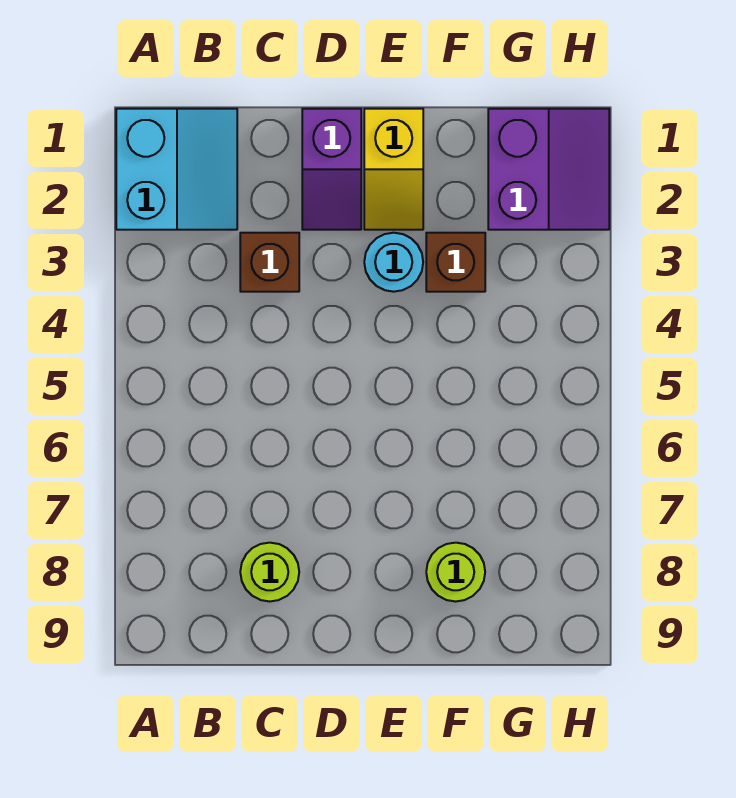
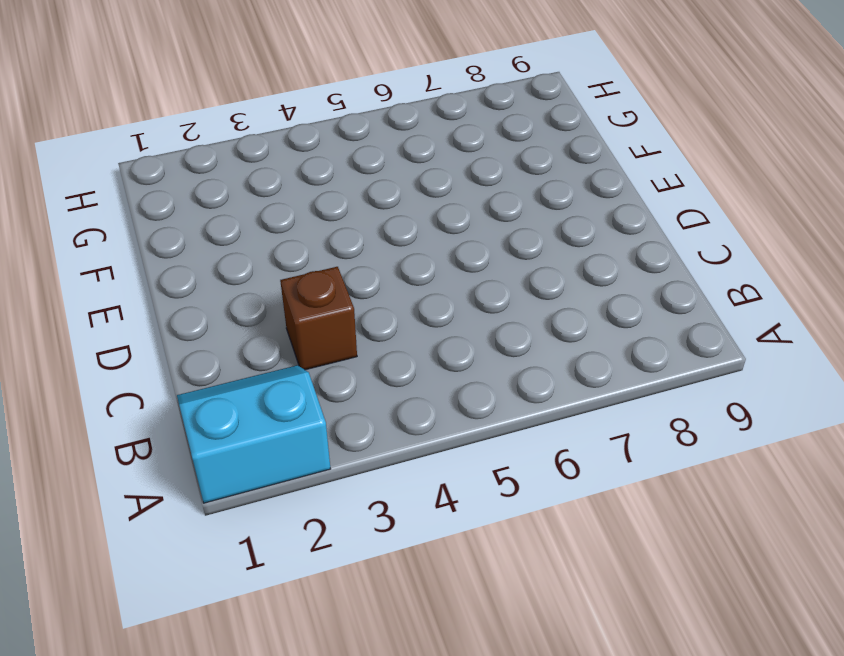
none -> lime round brick C8 level 1
none -> purple slope D1:D2 level 1 top 1

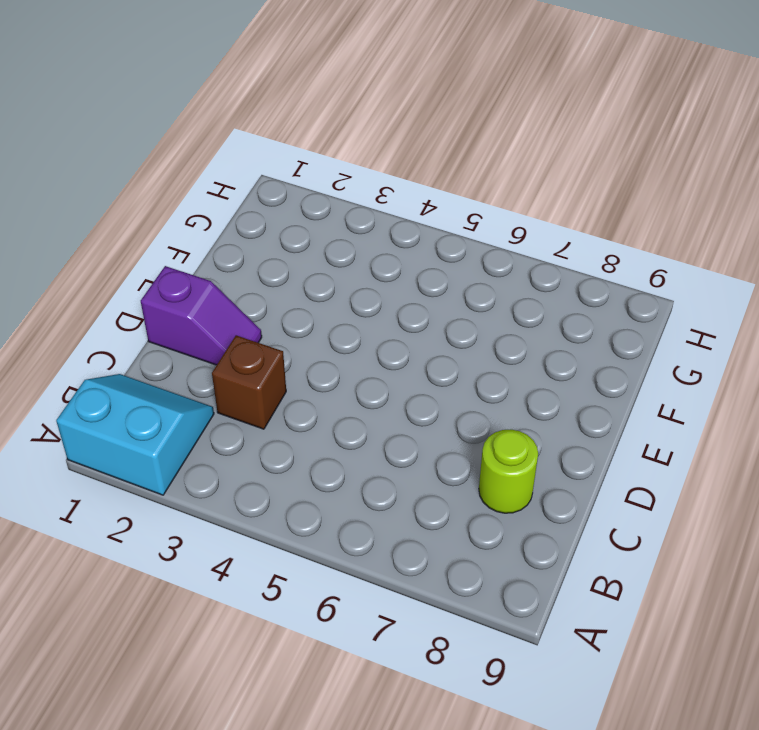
none -> yellow slope E1:E2 level 1 top 1
none -> cyan round brick E3 level 1

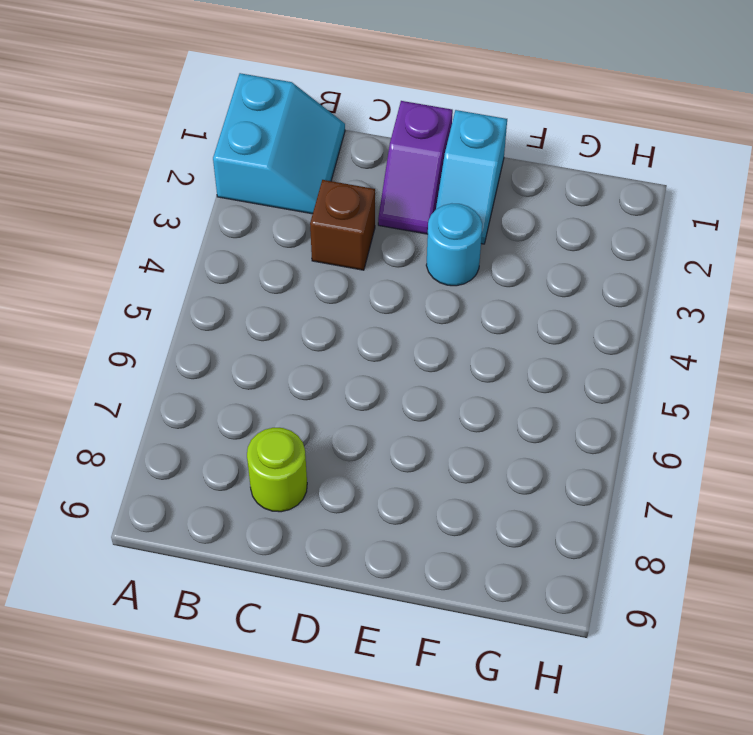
cyan slope E1:E2 level 1 top 1 -> yellow slope E1:E2 level 1 top 1
none -> brown brick F3 level 1
none -> lime round brick F8 level 1

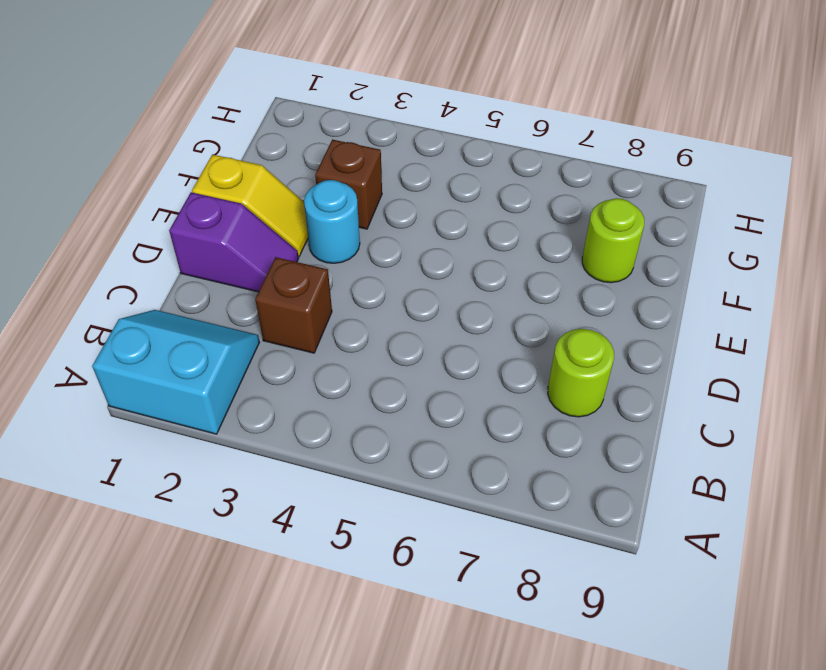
none -> purple slope G1:H2 level 1 top G

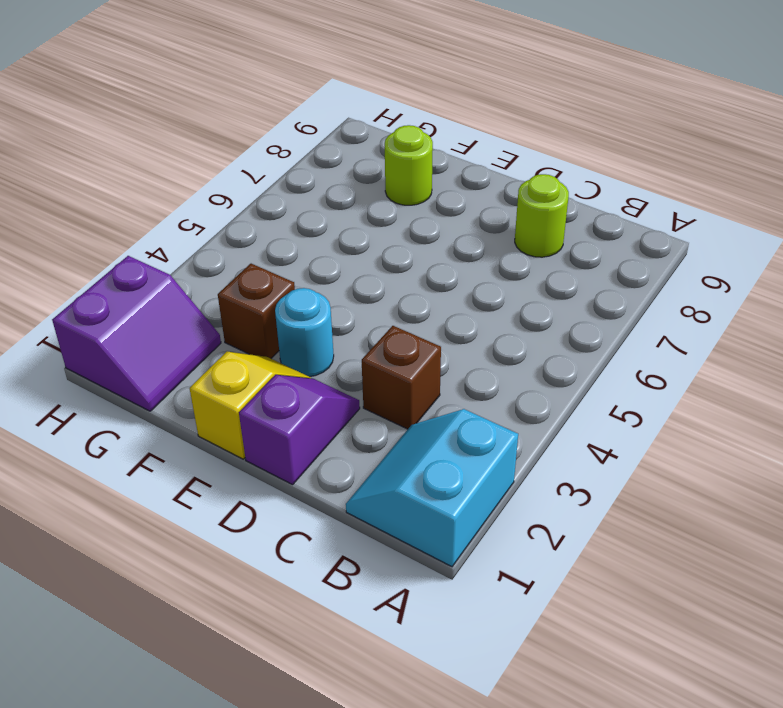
purple slope G1:H2 level 1 top H -> purple slope G1:H2 level 1 top G

